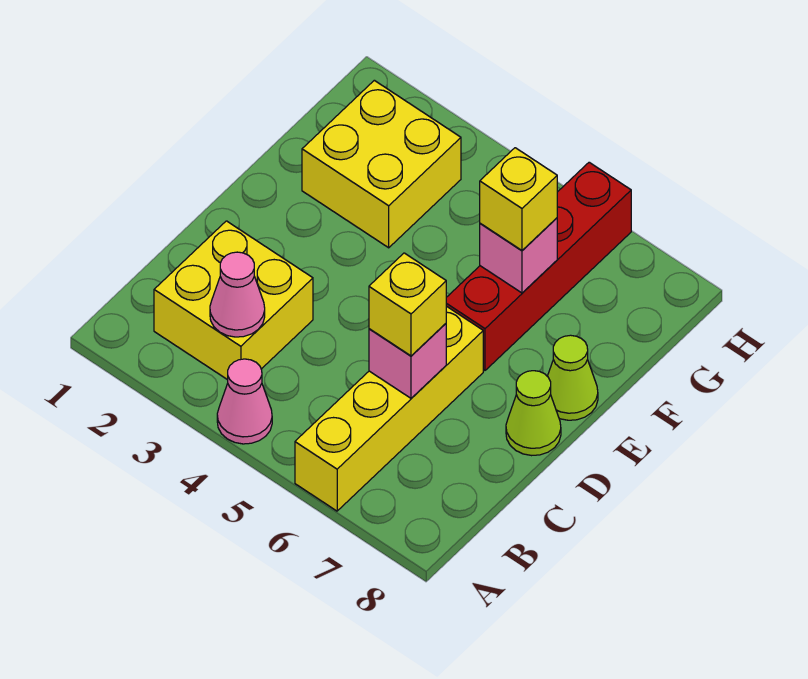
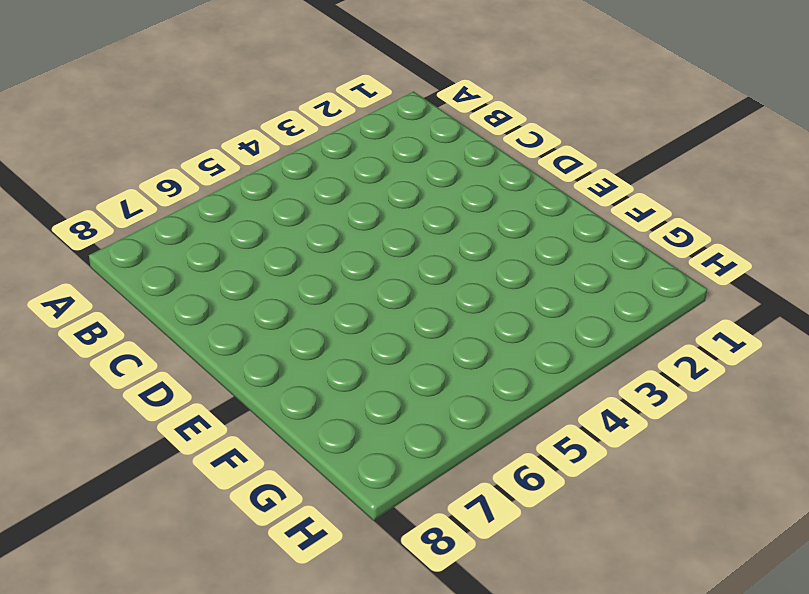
none -> pink cone A4 level 1
none -> yellow brick A6:D6 level 1
none -> yellow brick B2:C3 level 1

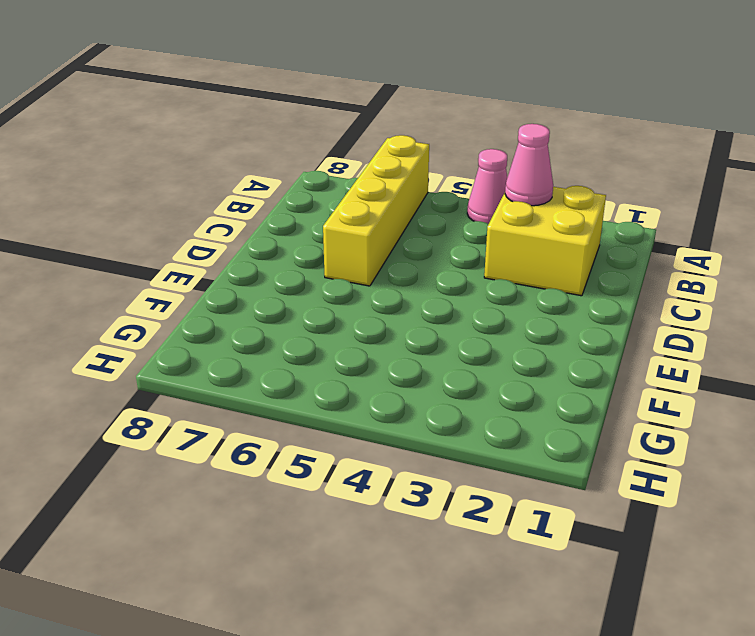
none -> lime cone D8 level 1
none -> red brick E6:H6 level 1
none -> lime cone E8 level 1

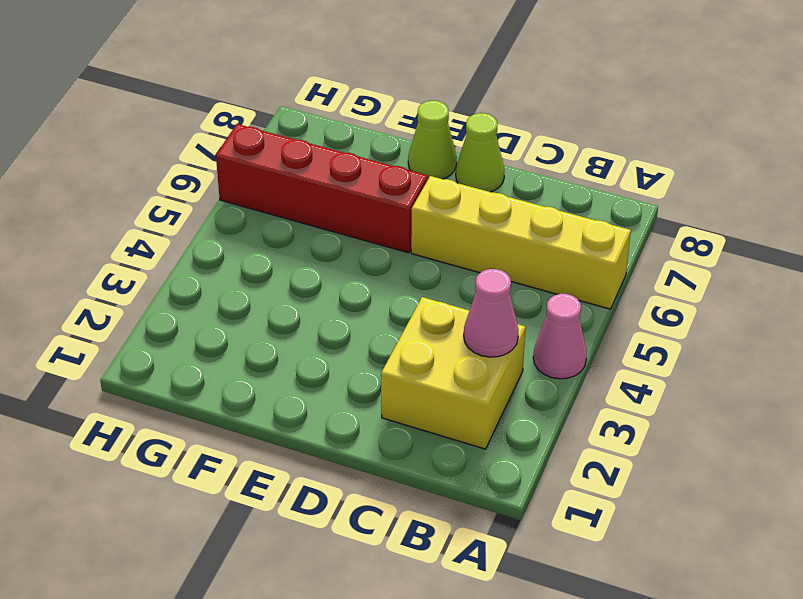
none -> yellow brick F2:G3 level 1
none -> pink brick C6 level 2
none -> pink brick F6 level 2

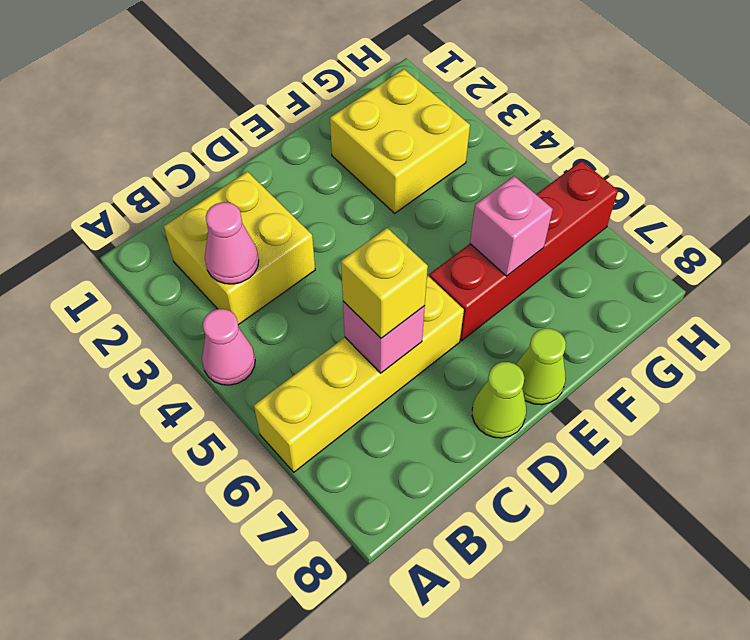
none -> yellow brick F6 level 3

